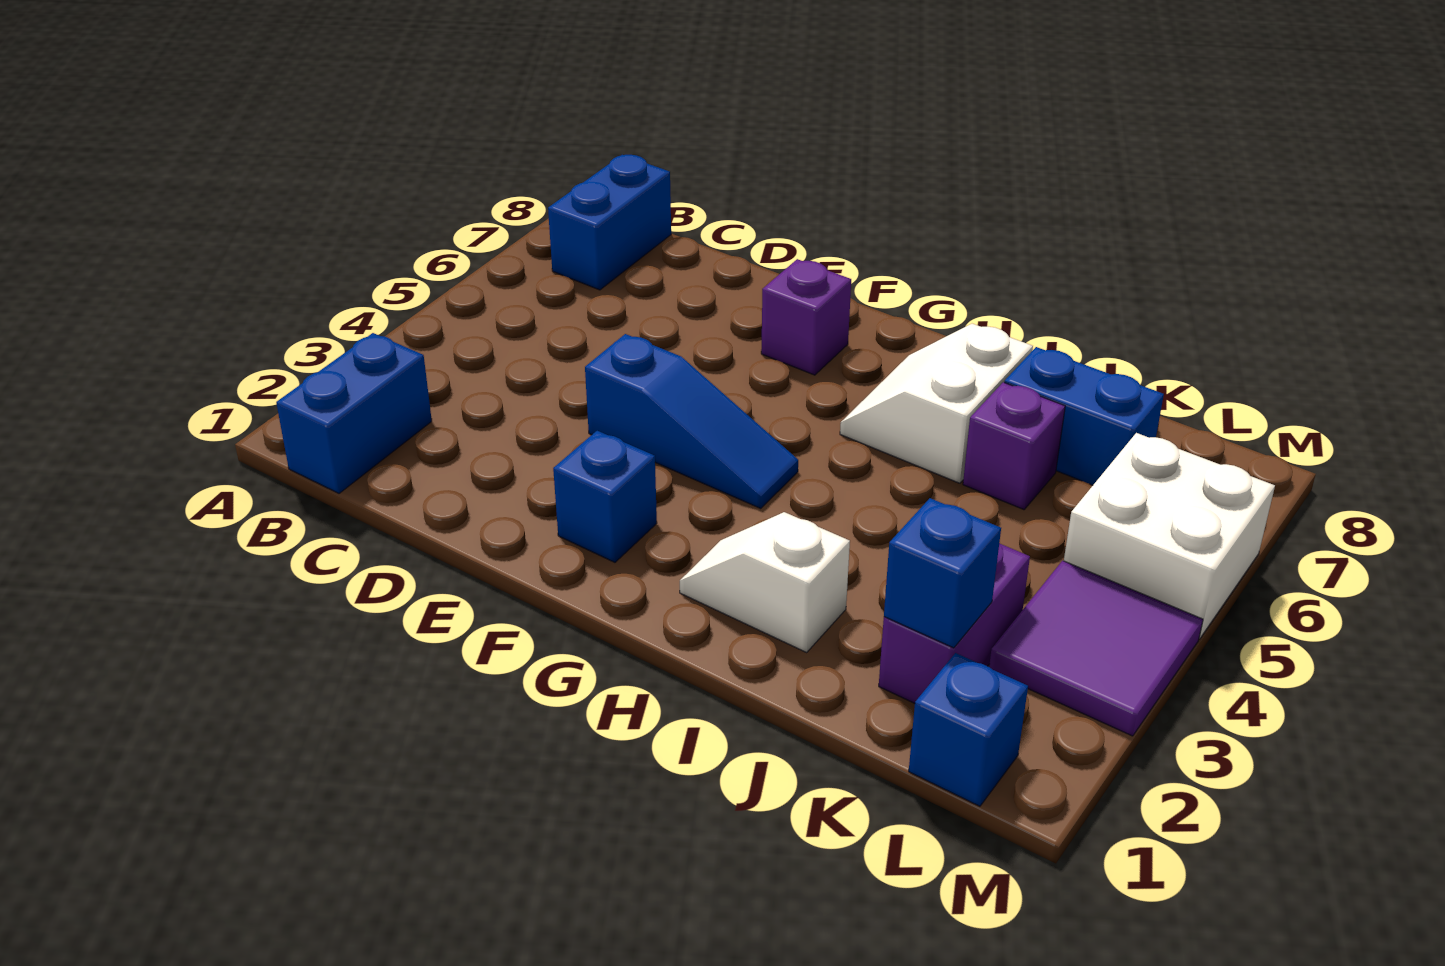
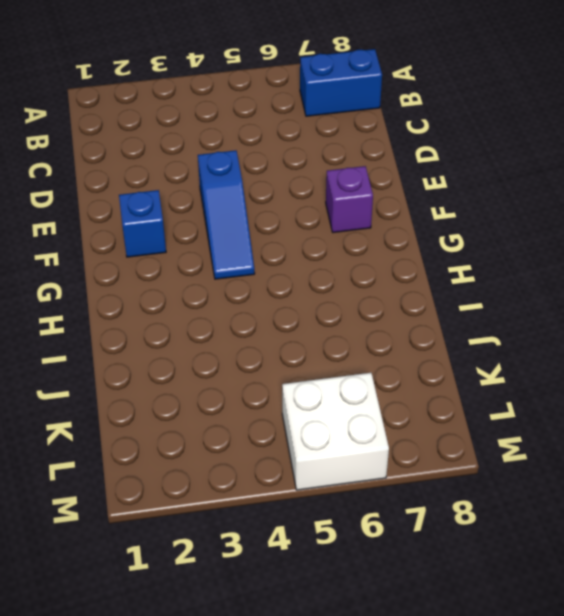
none -> blue brick B1:B2 level 1
none -> white slope H2:I2 level 1 top I
none -> white slope H6:I7 level 1 top I

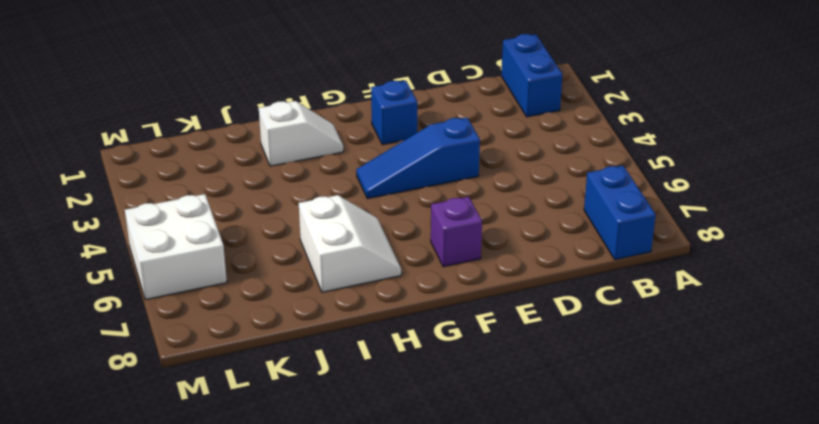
none -> purple brick J6 level 1
none -> blue brick J7:K7 level 1
none -> purple brick K2:K3 level 1

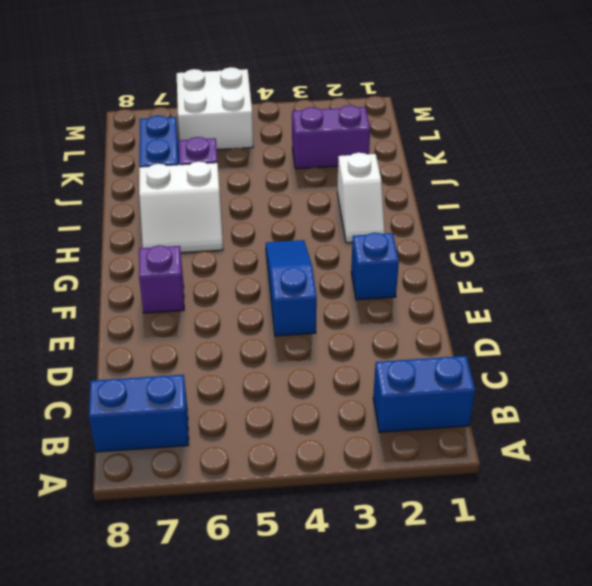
none -> blue brick L1 level 1
none -> purple tile L3:M4 level 1
none -> blue brick K2 level 2

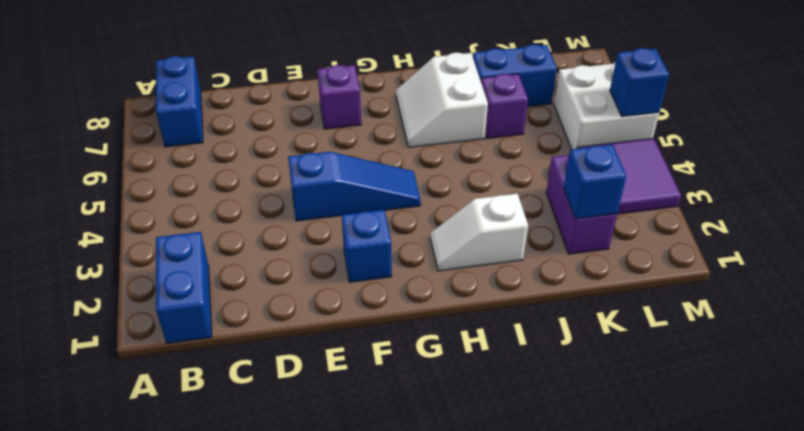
blue brick M5 level 2 -> blue brick L1 level 1

